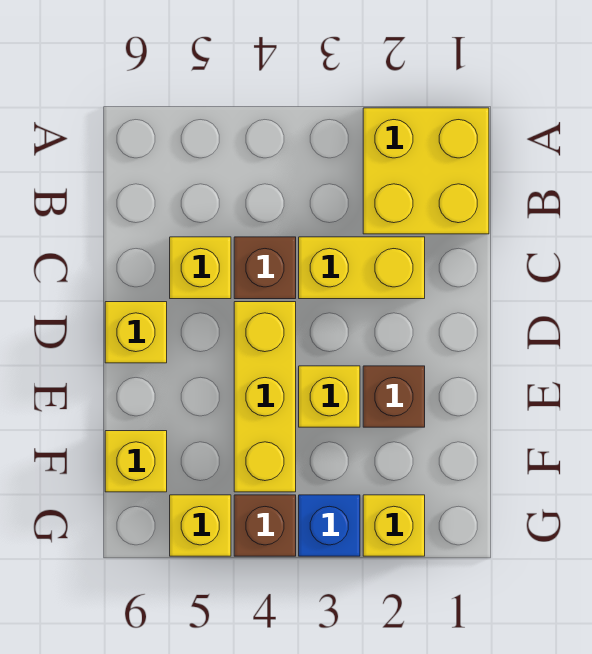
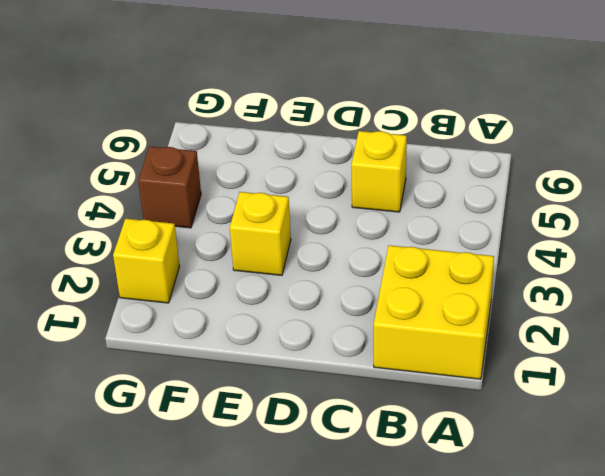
none -> yellow brick C2:C3 level 1
none -> brown brick C4 level 1
none -> yellow brick D4:F4 level 1

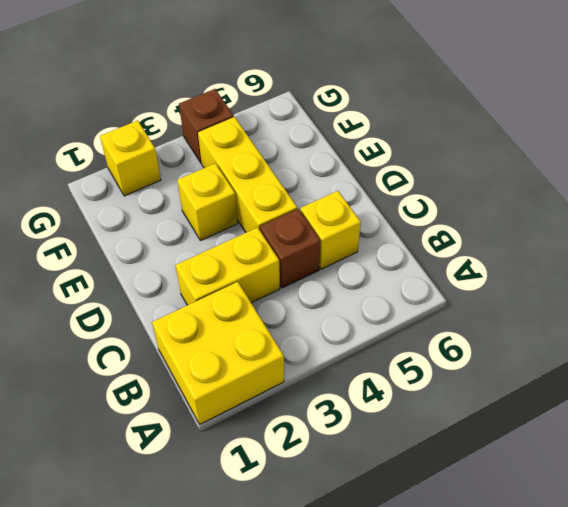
none -> yellow brick D6 level 1
none -> brown brick E2 level 1
none -> yellow brick F6 level 1

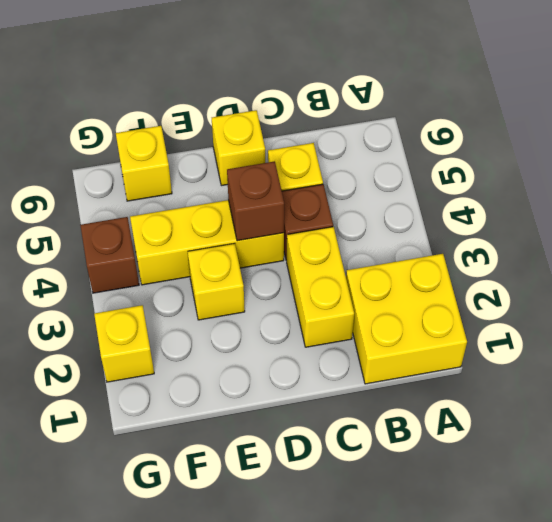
brown brick D4 level 2 -> brown brick E2 level 1
none -> blue brick G3 level 1
none -> yellow brick G5 level 1

